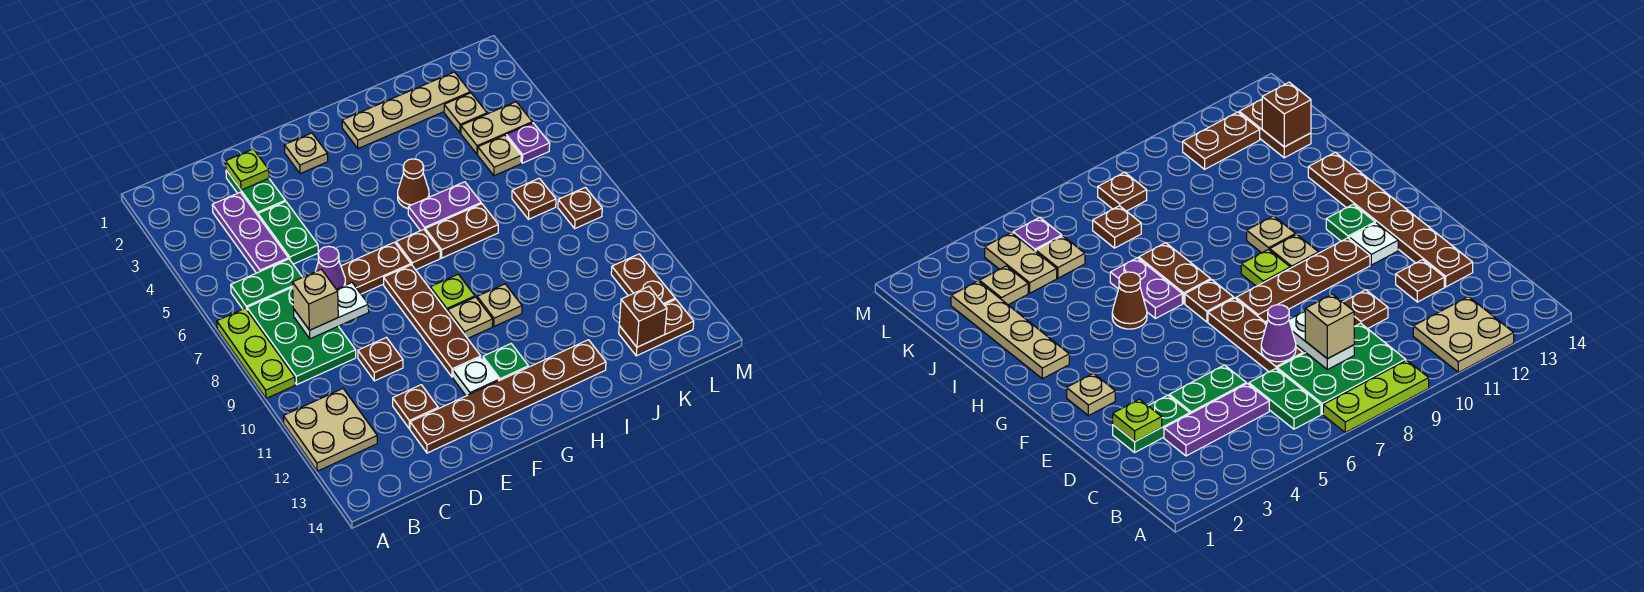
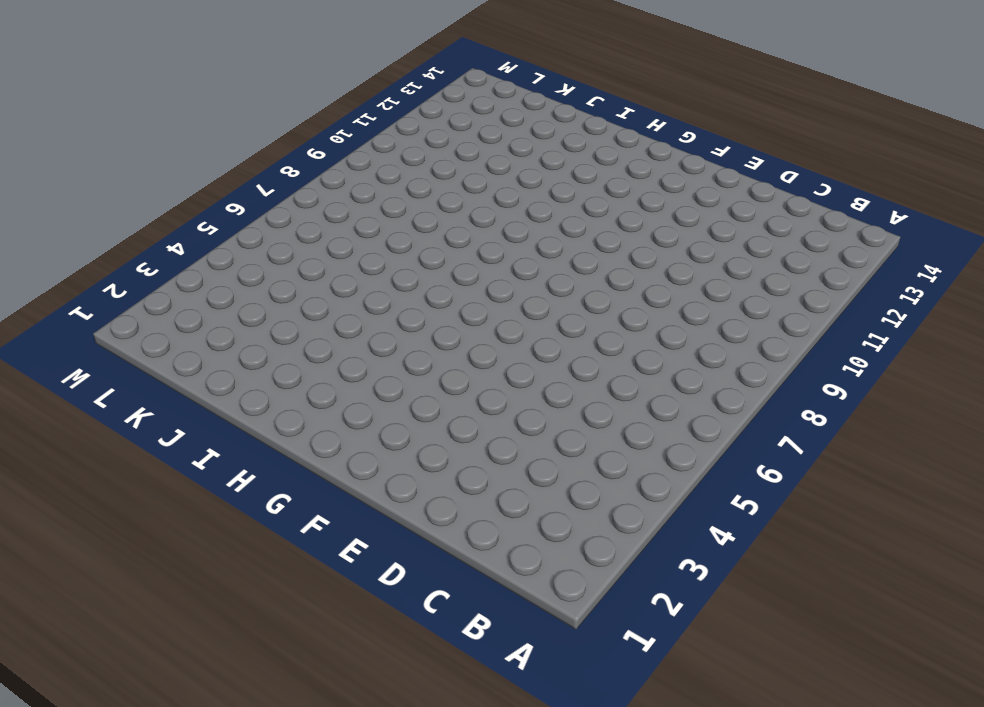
none -> lime plate A7:A9 level 1
none -> tan plate A11:B12 level 1
none -> green plate B6:C6 level 1
none -> green plate B7:C9 level 1

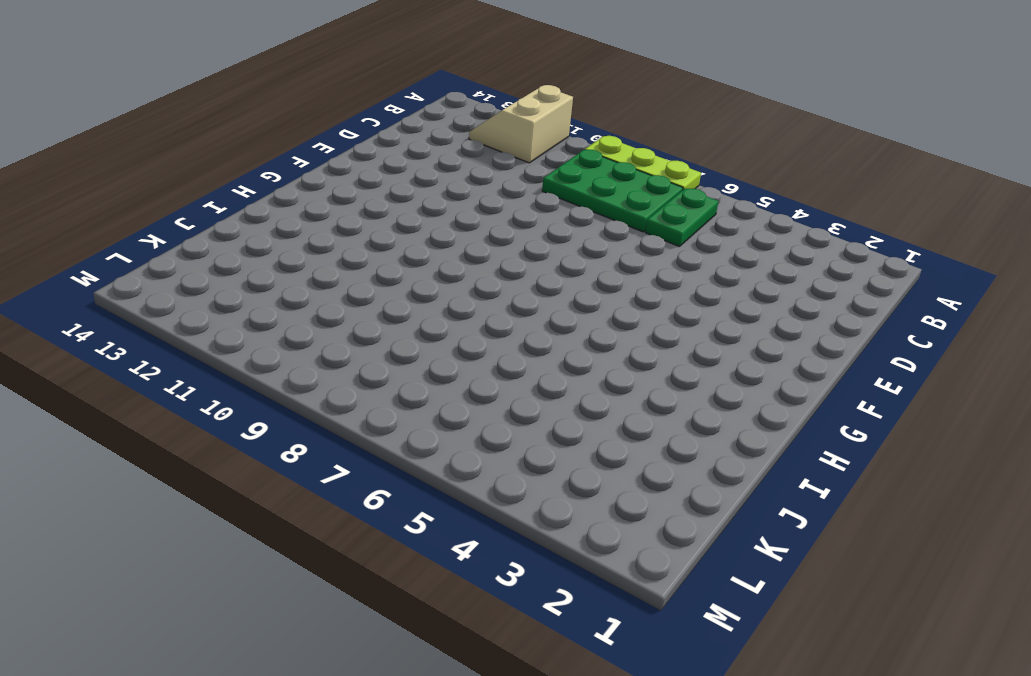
tan slope A11:B12 level 1 top 11 -> tan plate A11:B12 level 1
none -> purple plate C3:C5 level 1
none -> green plate D2:D3 level 1
none -> green plate D4:D5 level 1
none -> brown plate D7:F7 level 1

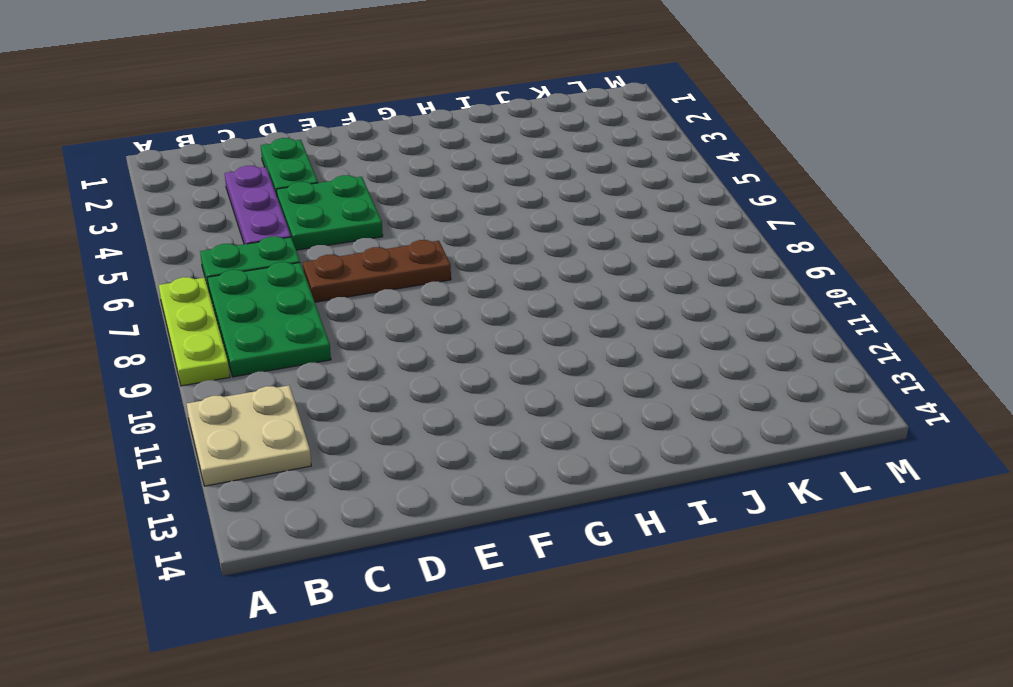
green plate D4:E5 level 1 -> green plate D4:D5 level 1
none -> brown plate D10 level 1
none -> brown plate D12 level 1
none -> brown plate D13:I13 level 1
none -> tan plate F2 level 1

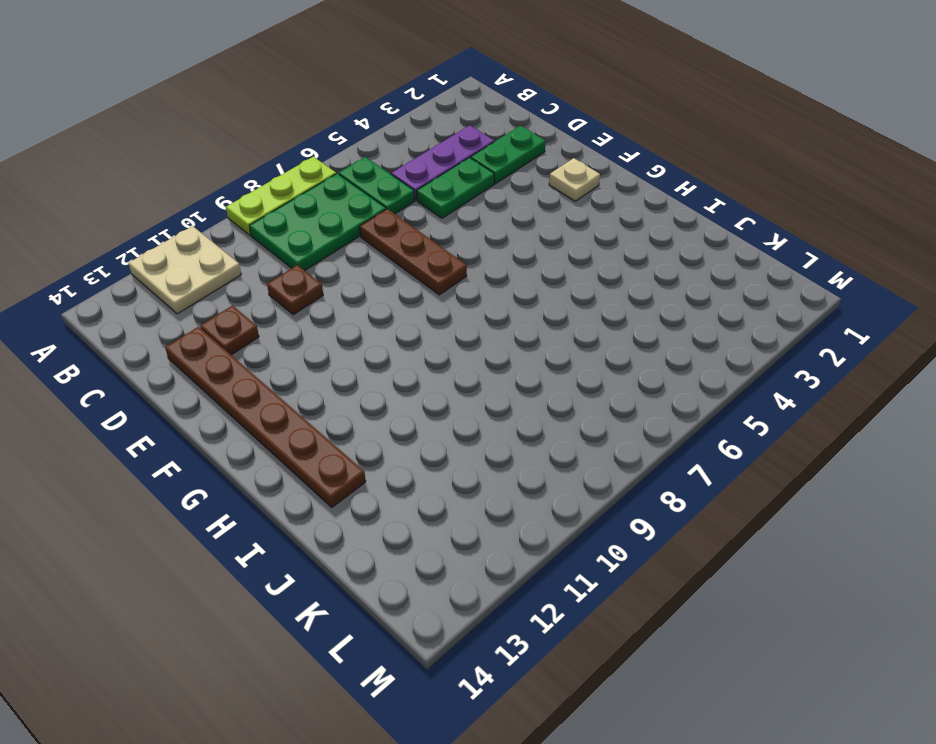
none -> brown plate F8:F11 level 1
none -> white plate F12 level 1
none -> brown plate G7 level 1
none -> lime plate G9 level 1

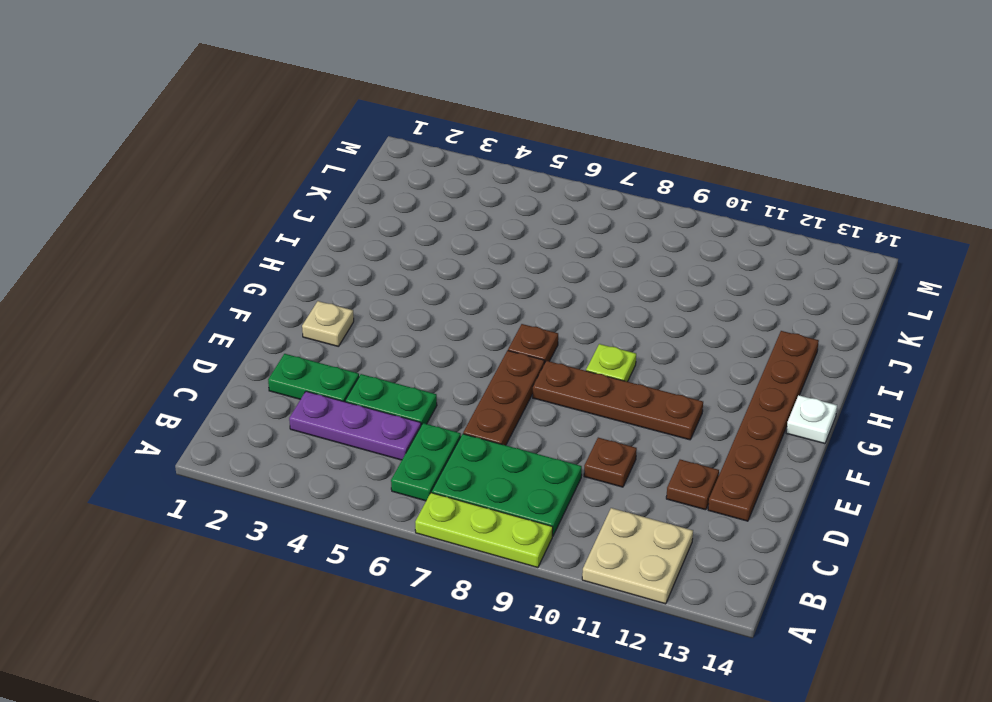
white plate G14 level 1 -> white plate F12 level 1
none -> tan plate G10 level 1
none -> green plate G12 level 1
none -> tan plate H2:K2 level 1
none -> brown cone H5 level 1

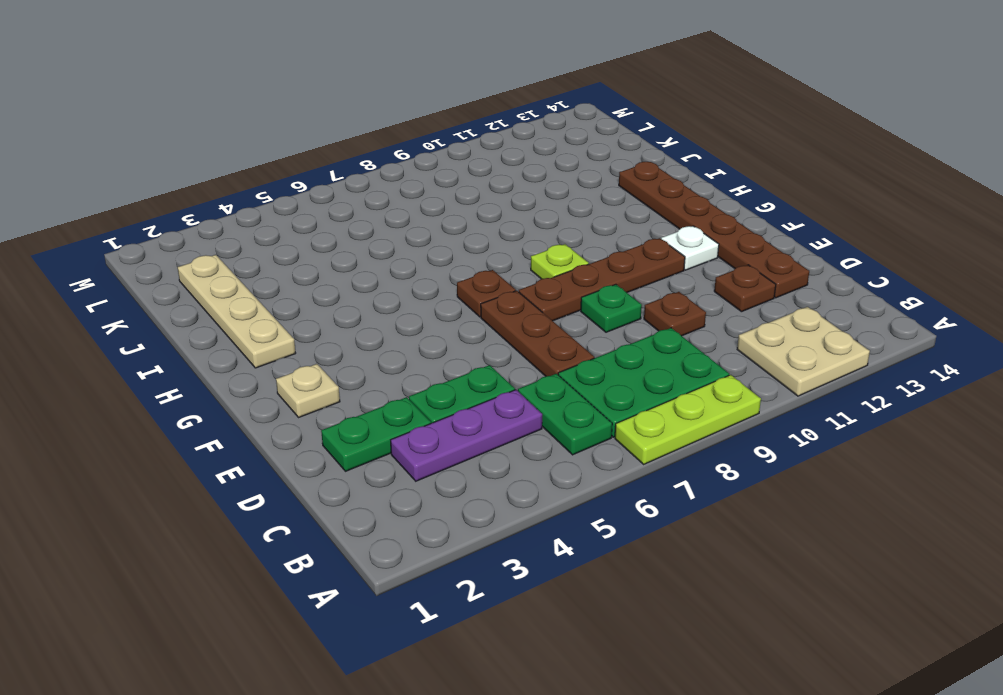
green plate E9 level 1 -> green plate G12 level 1
none -> tan plate G10 level 1
none -> brown cone H5 level 1
none -> purple plate H6:I6 level 1
none -> brown plate H7:I7 level 1

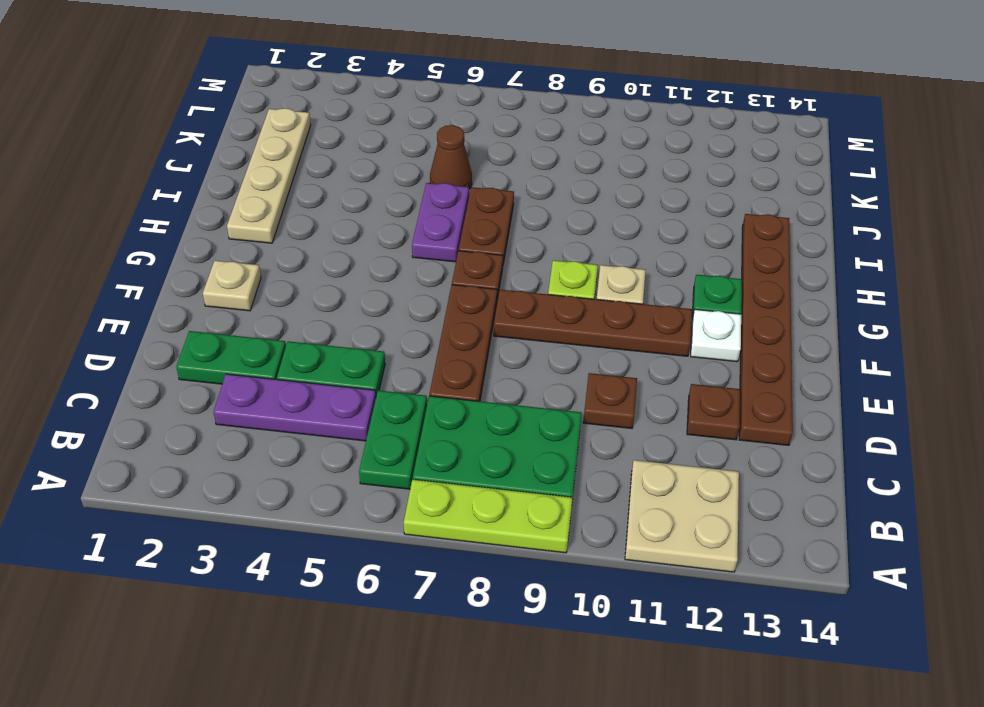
brown cone J6 level 1 -> brown cone H5 level 1
none -> tan plate H10 level 1
none -> tan plate K3 level 1
none -> tan plate K4:L4 level 1
none -> tan plate K5 level 1

